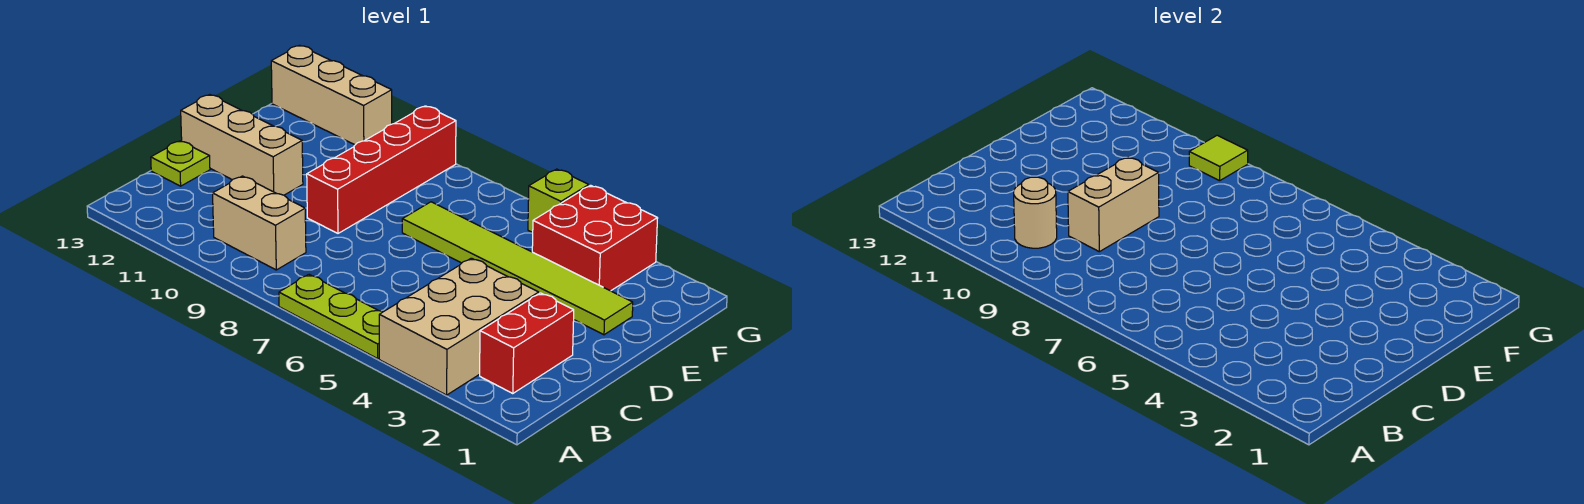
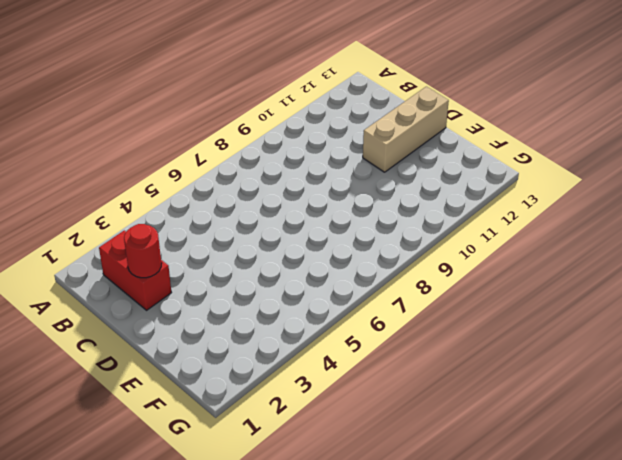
red round brick C2 level 2 -> none
none -> tan brick A3:C4 level 1
none -> lime plate A5:A7 level 1
none -> tan brick B9:B10 level 1

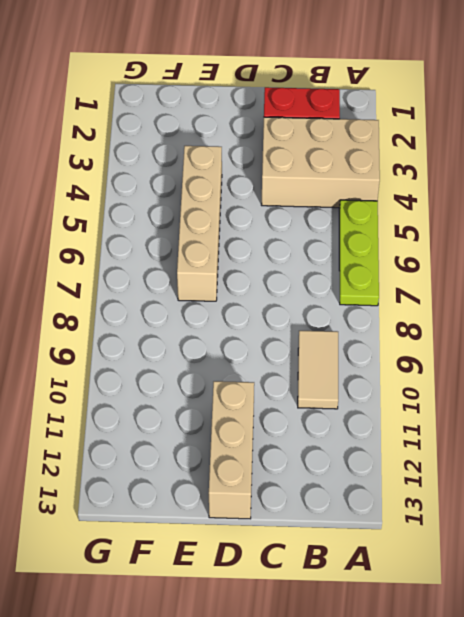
tan tile B9:B10 level 1 -> tan brick B9:B10 level 1
tan brick E4:E7 level 1 -> lime tile E2:E7 level 1
none -> lime plate C13 level 1
none -> red brick D9:G9 level 1
none -> red brick F3:G4 level 1

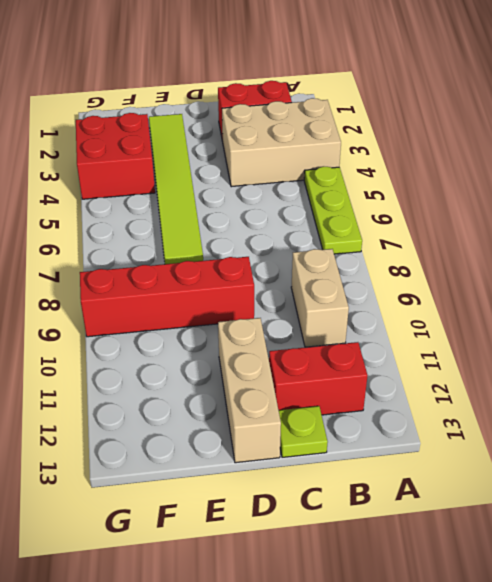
red brick B12:C12 level 1 -> none
none -> lime brick G5 level 1
none -> tan brick G11:G13 level 1
none -> tan round brick B10 level 2

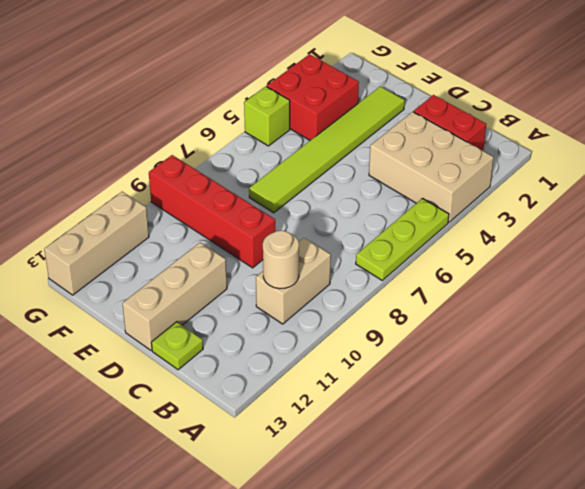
none -> tan brick C9:D9 level 2
none -> lime tile G9 level 2

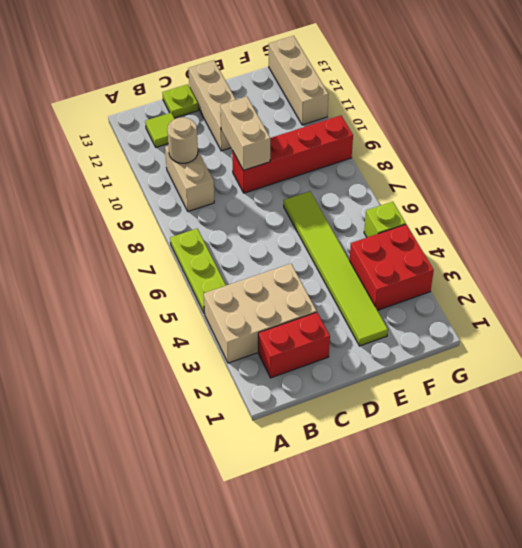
lime tile B12 level 1 -> lime tile G9 level 2
tan brick D9:D10 level 2 -> tan brick C9:D9 level 2

